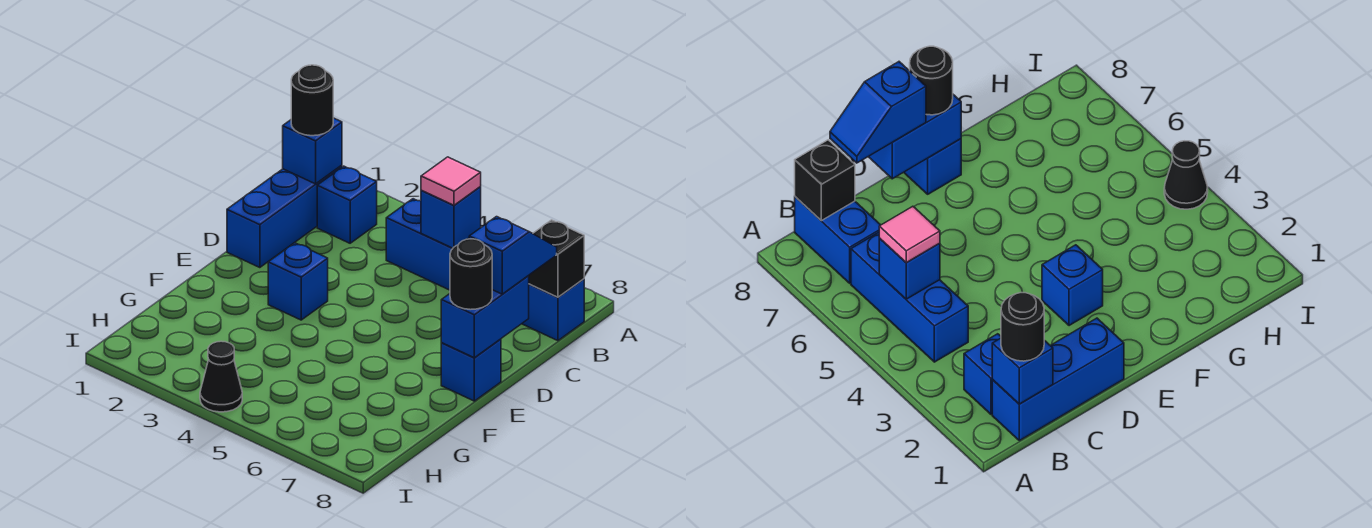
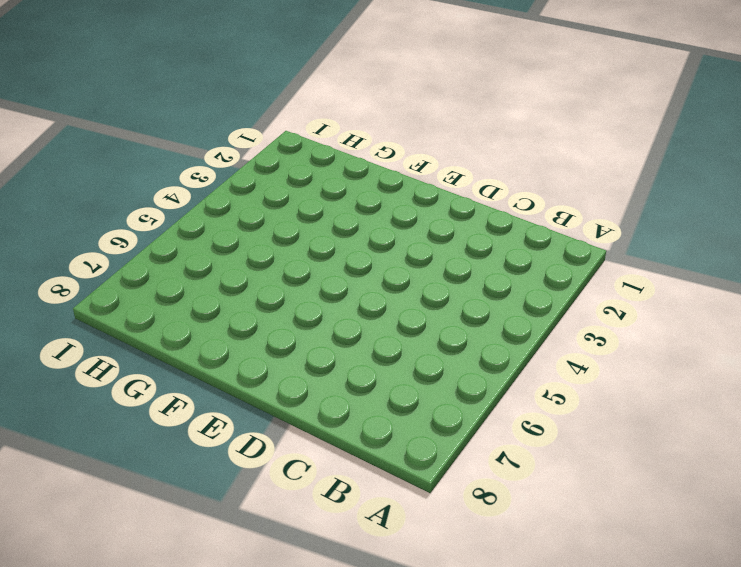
none -> blue brick B1:D1 level 1
none -> blue brick B2 level 1
none -> blue brick B4:B6 level 1

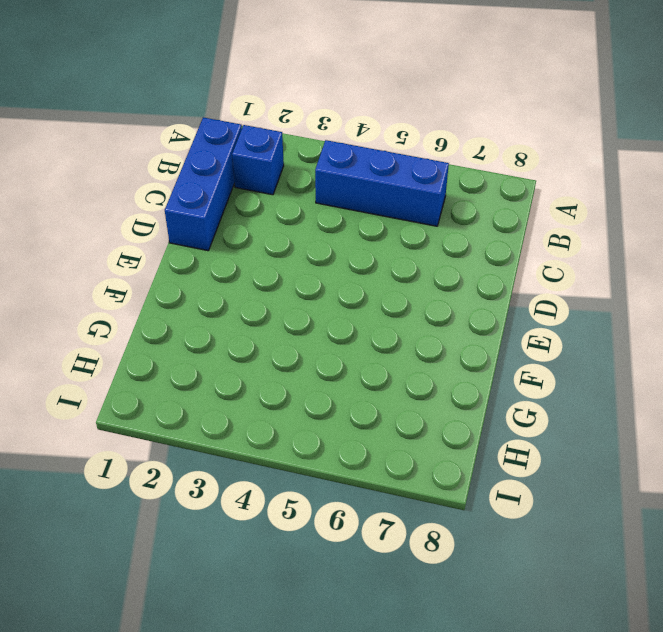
none -> blue brick B7:B8 level 1
none -> blue brick E3 level 1
none -> blue brick E8 level 1

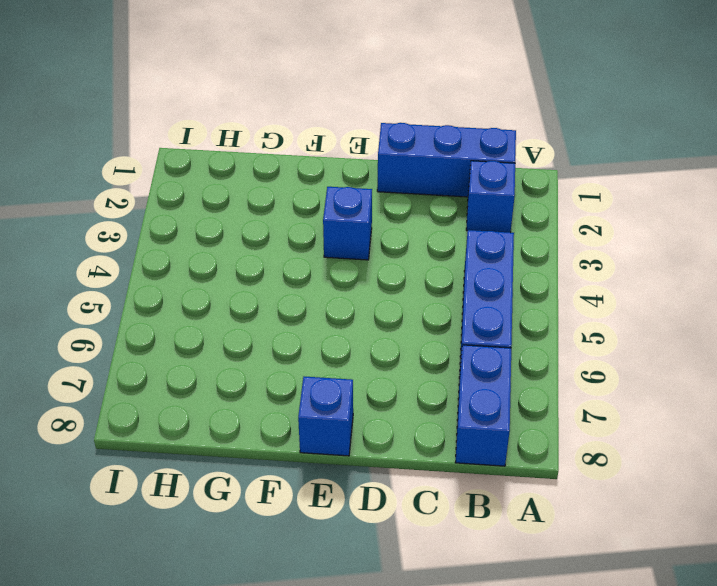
none -> black cone I4 level 1
none -> blue brick B1 level 2
none -> blue brick B5 level 2

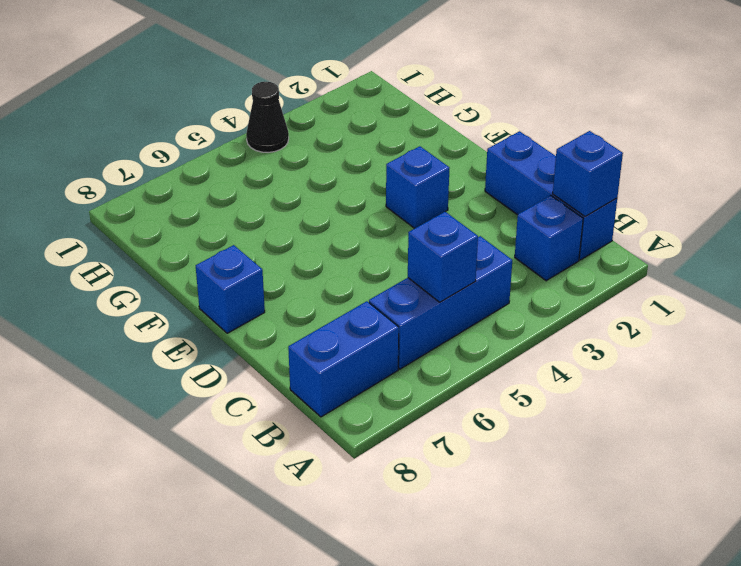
none -> black brick B8 level 2
none -> blue brick D8:E8 level 2
none -> black round brick B1 level 3

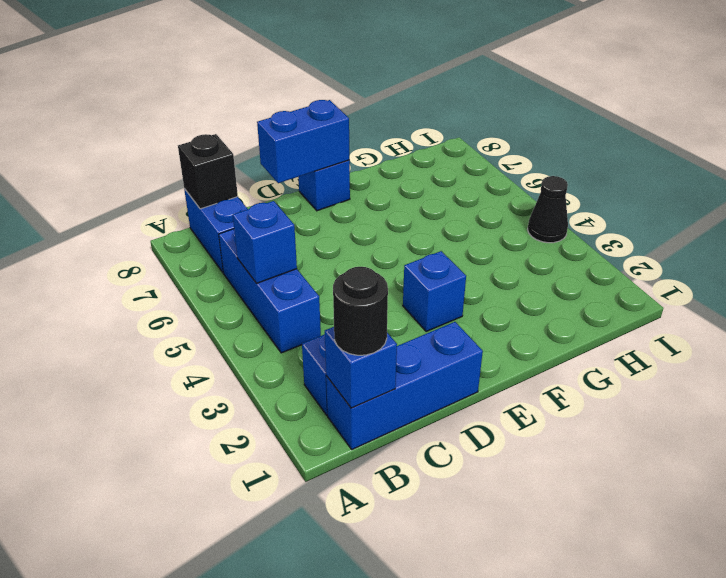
none -> pink tile B5 level 3
none -> blue slope C8:D8 level 3 top D
none -> black round brick E8 level 3

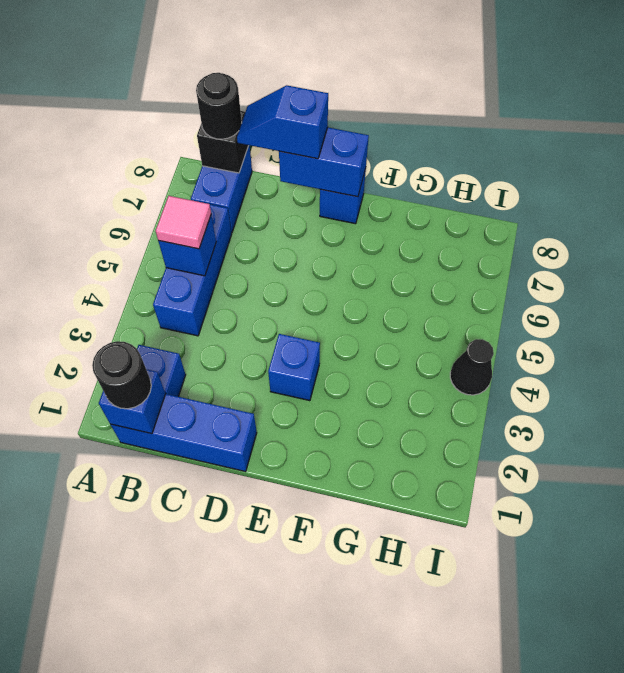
black round brick B8 level 3 -> black round brick E8 level 3

